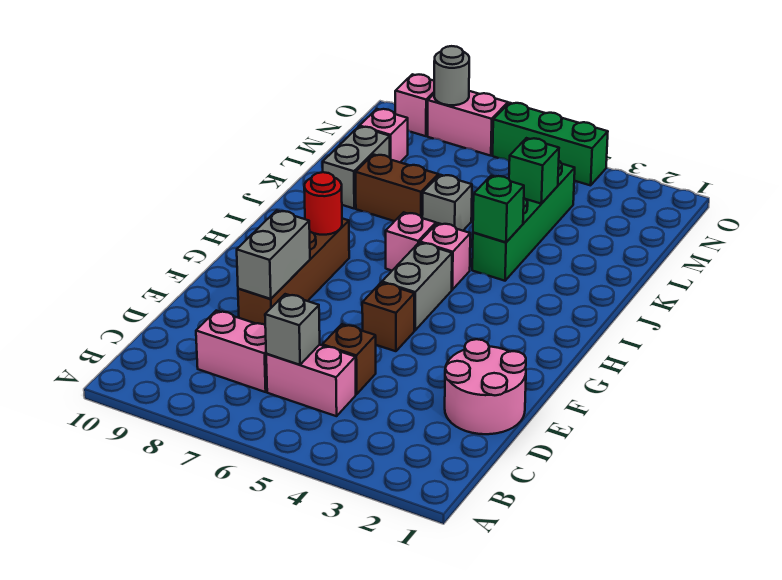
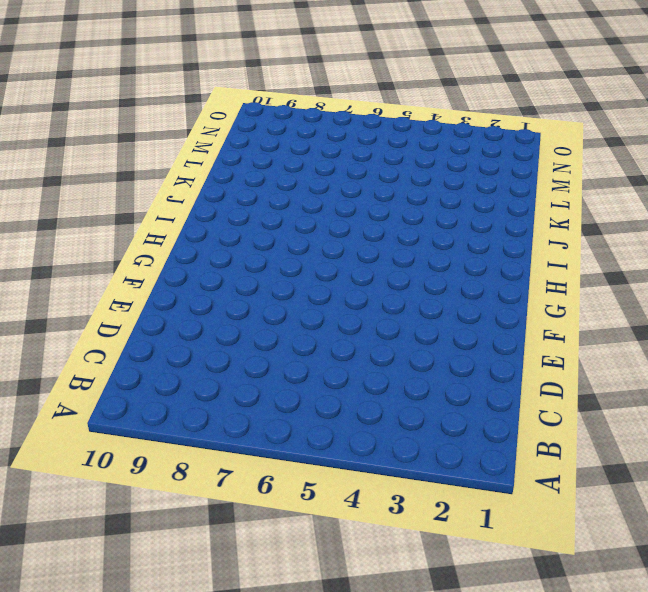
none -> pink brick C5:C6 level 1
none -> pink brick C7:C8 level 1
none -> pink round brick D1:E2 level 1

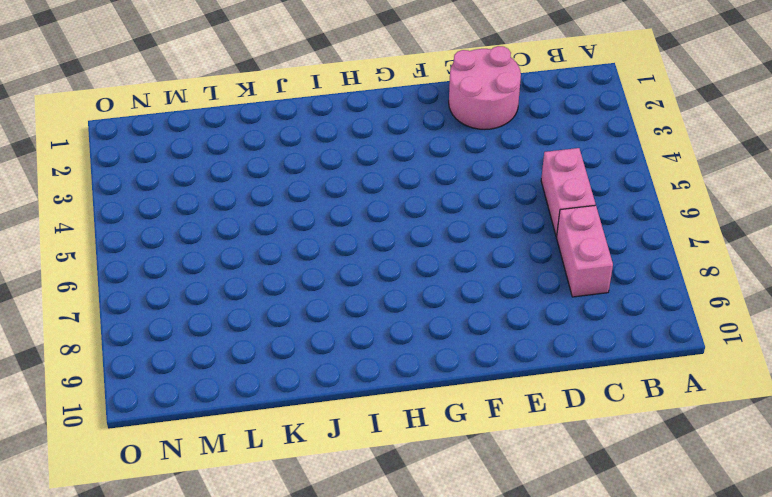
none -> brown brick D5 level 1
none -> brown brick E8:H8 level 1
none -> brown brick F5 level 1

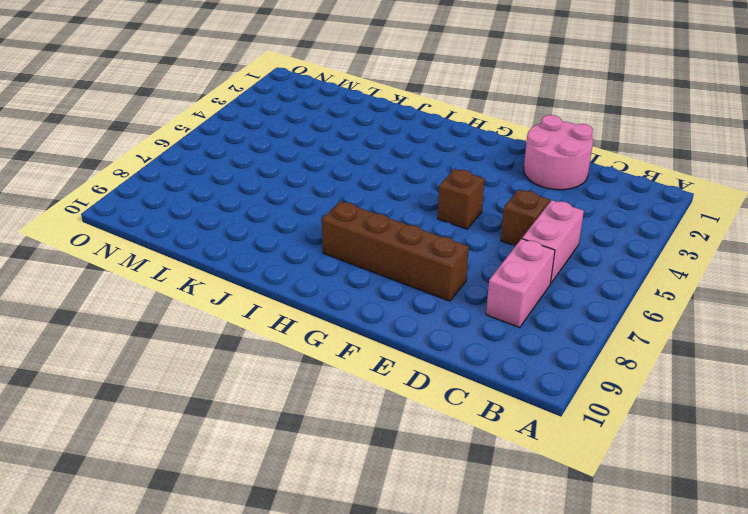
none -> grey brick G5:H5 level 1
none -> pink brick I5 level 1
none -> pink brick I6 level 1

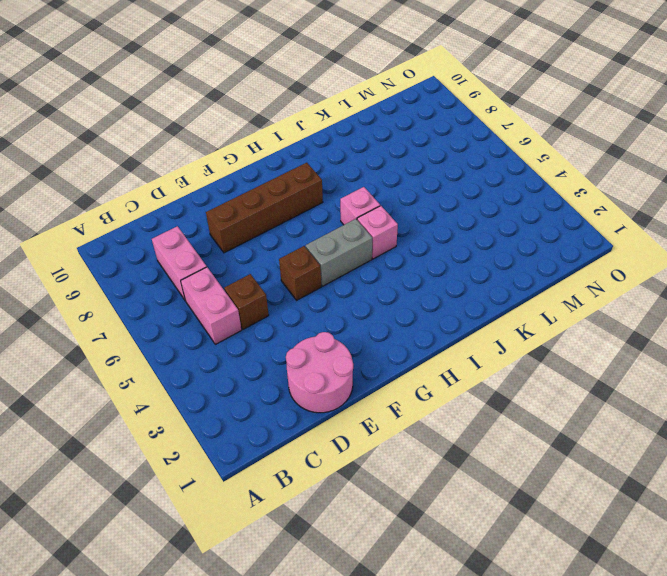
none -> green brick J4:M4 level 1
none -> grey brick K6 level 1
none -> brown brick K7:K8 level 1

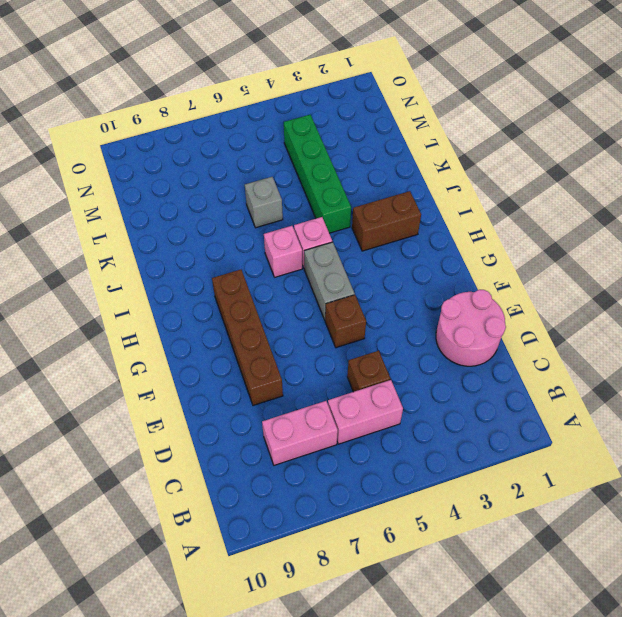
brown brick I2:I3 level 1 -> brown brick K7:K8 level 1
none -> grey brick K9:L9 level 1
none -> pink brick M9 level 1
none -> green brick O4:O6 level 1

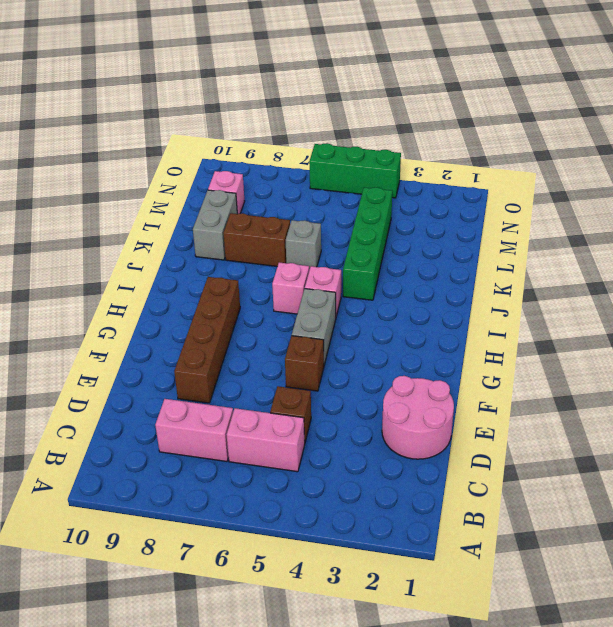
none -> pink brick O7:O8 level 1
none -> pink brick O9 level 1
none -> grey brick C6 level 2

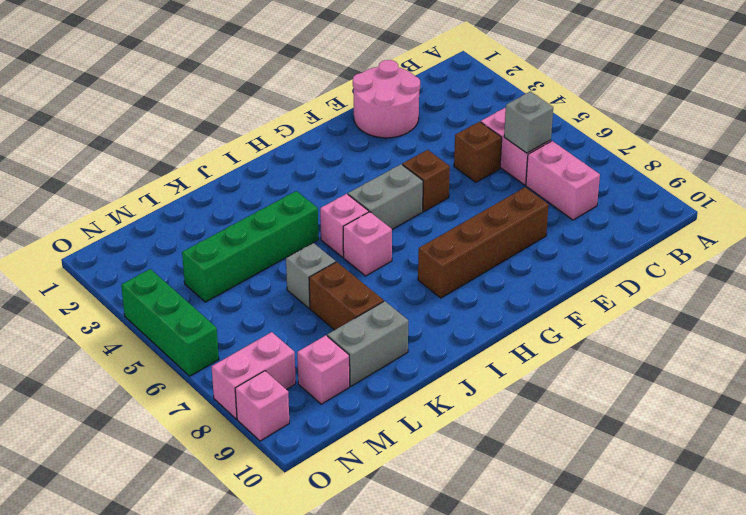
pink brick N8:O8 level 1 -> pink brick O7:O8 level 1
none -> grey brick E8:F8 level 2
none -> red round brick H8 level 2
none -> green brick J4 level 2

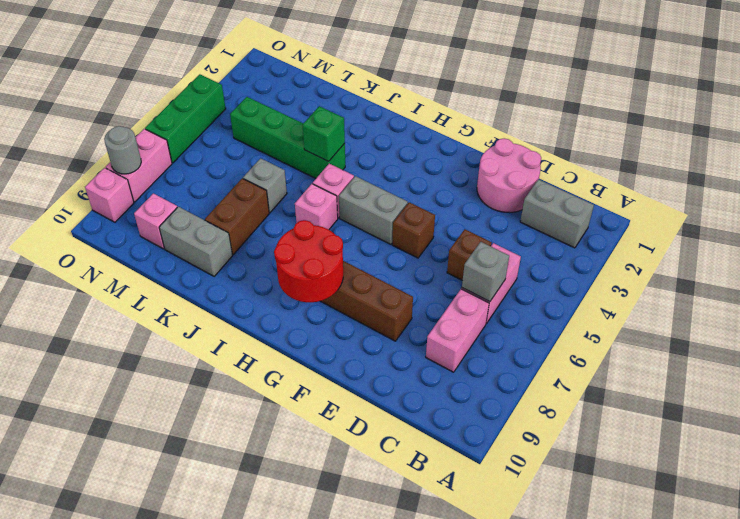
grey brick B2:C2 level 1 -> grey brick E8:F8 level 2
red round brick G8:H9 level 2 -> red round brick H8 level 2
none -> green brick L4 level 2

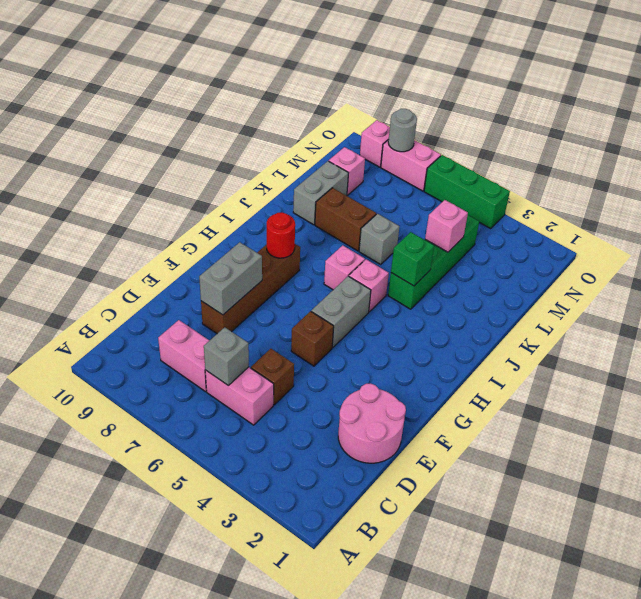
pink brick L4 level 2 -> green brick L4 level 2

